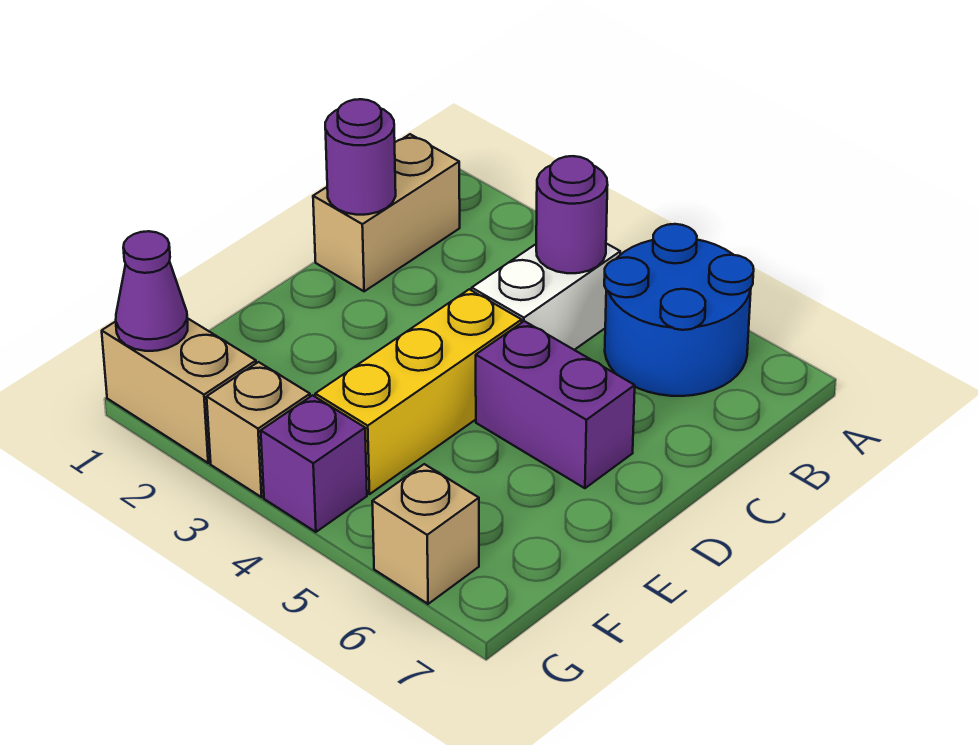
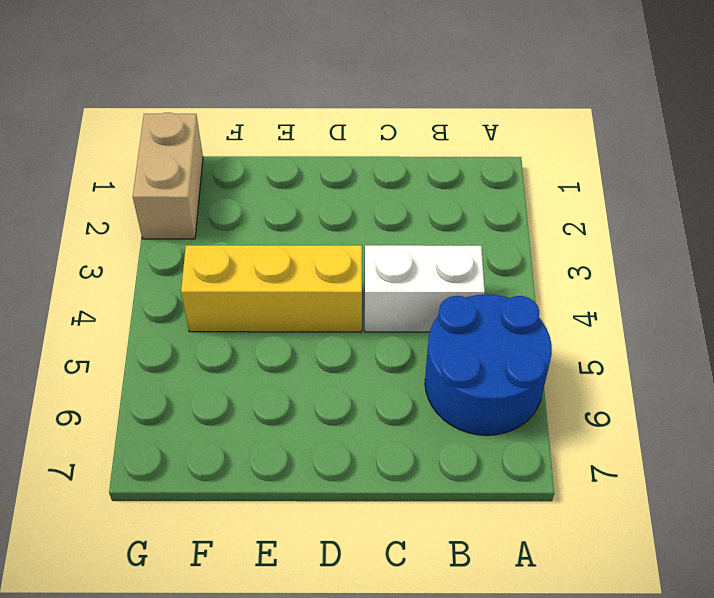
none -> tan brick B1:C1 level 1
none -> purple brick D5:D6 level 1
none -> tan brick G3 level 1

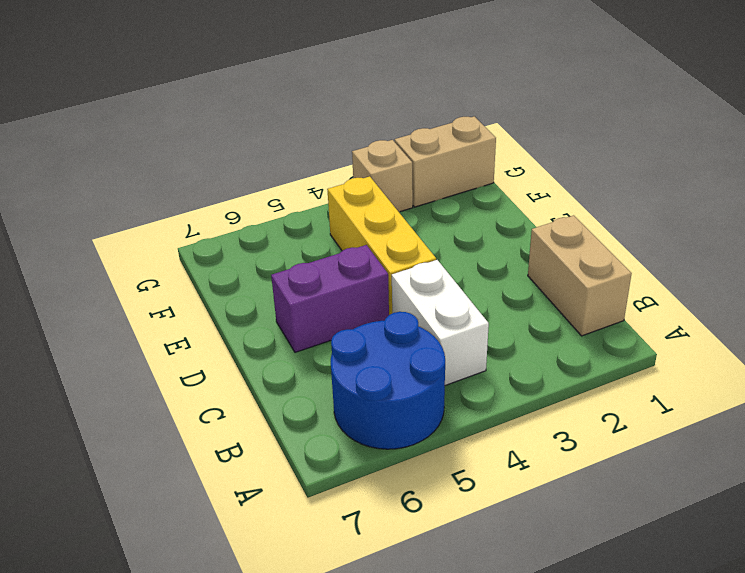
none -> purple brick G4 level 1
none -> tan brick G6 level 1
none -> purple round brick B4 level 2

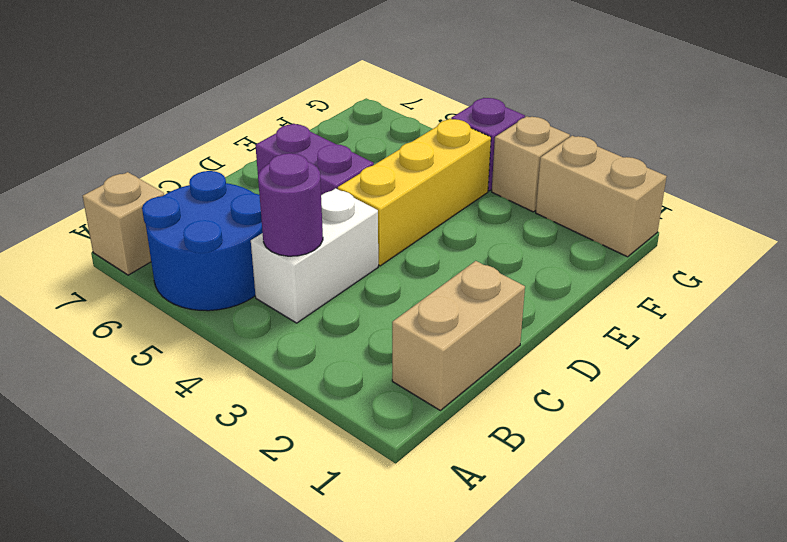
tan brick A7 level 1 -> tan brick G6 level 1
none -> purple round brick C1 level 2
none -> purple cone G1 level 2

